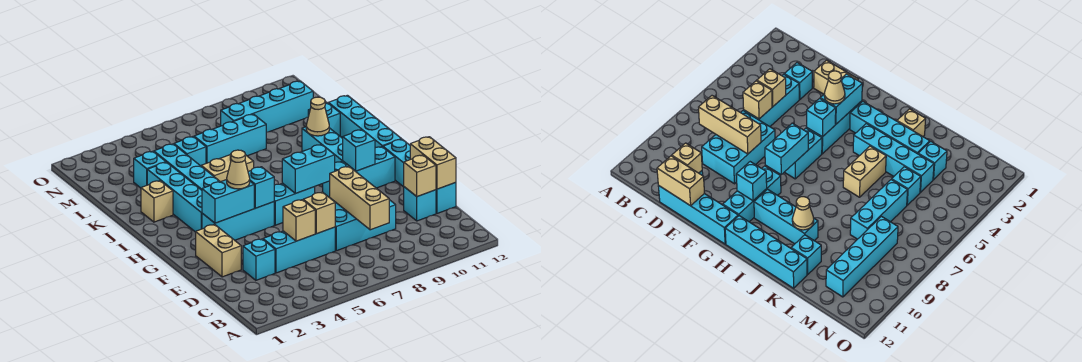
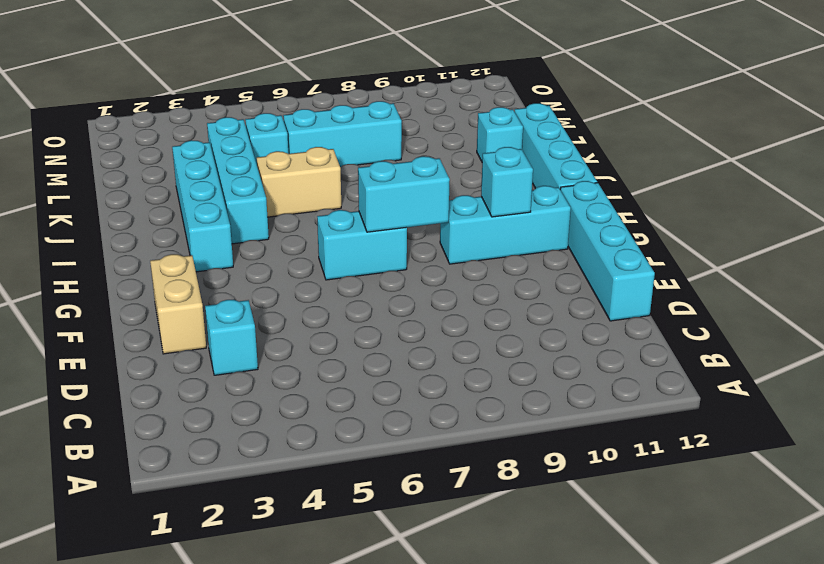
none -> cyan brick D4:D6 level 1
none -> cyan brick D7:E9 level 1
none -> cyan brick D11 level 1
none -> cyan brick G3:G5 level 1

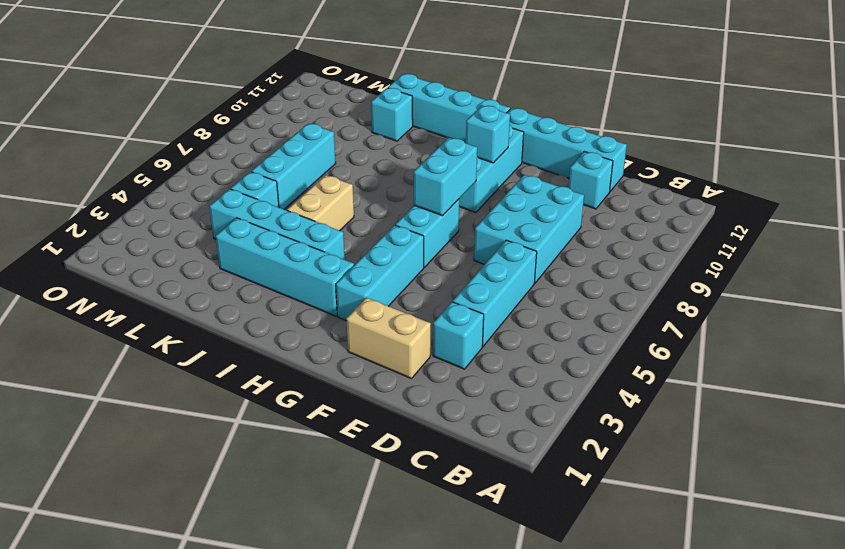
none -> cyan brick H10:J10 level 1
none -> tan brick J2 level 1
none -> cyan brick L3 level 1
none -> cyan brick M8:M11 level 1

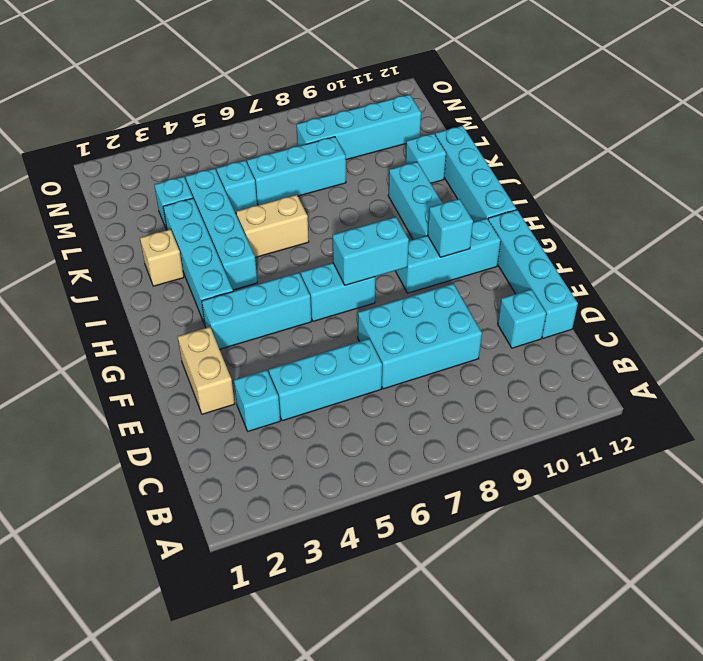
none -> tan brick C8:E8 level 2
none -> tan brick D5 level 2
none -> tan brick D6 level 2
none -> tan brick D11 level 2

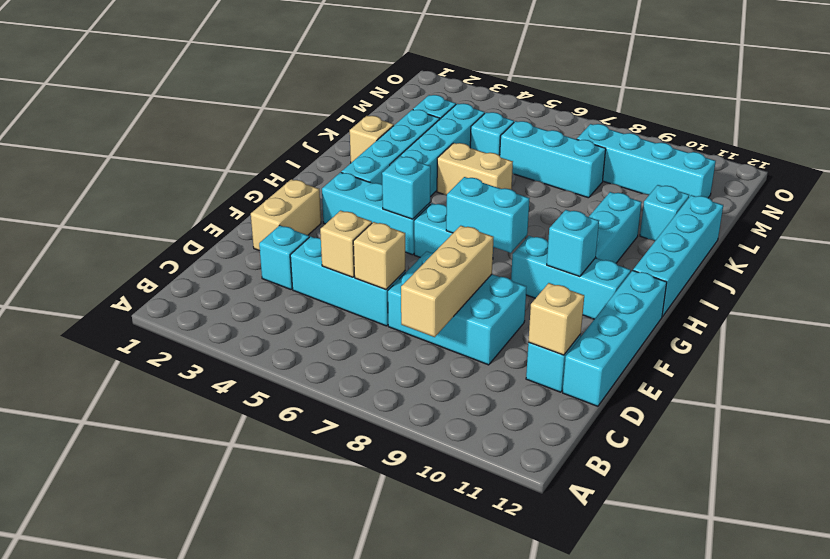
none -> tan brick D12:E12 level 2
none -> cyan brick G3:G4 level 2
none -> tan cone J10 level 2
none -> tan cone G4 level 3

